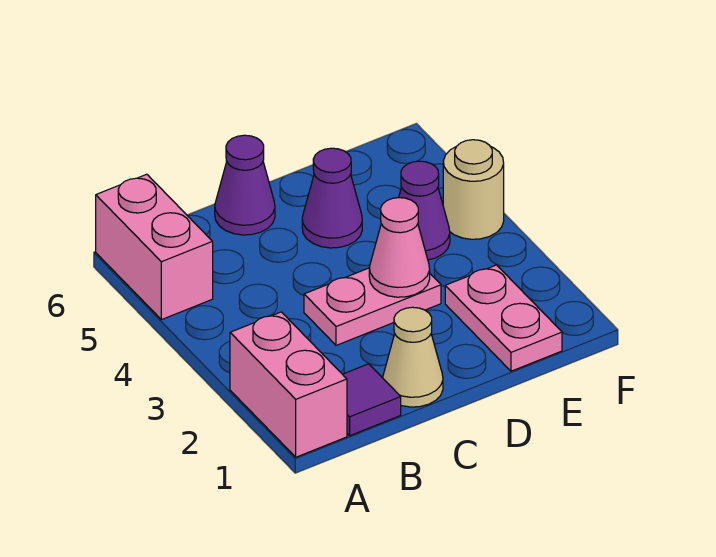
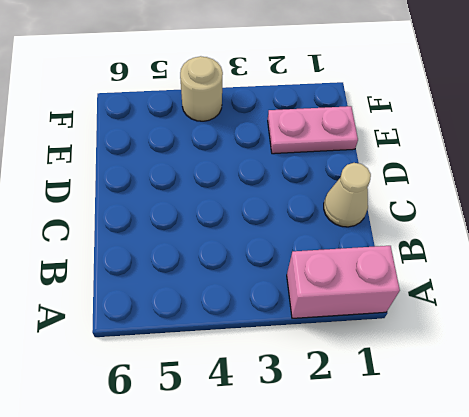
none -> pink brick A5:A6 level 1
none -> purple tile B1 level 1

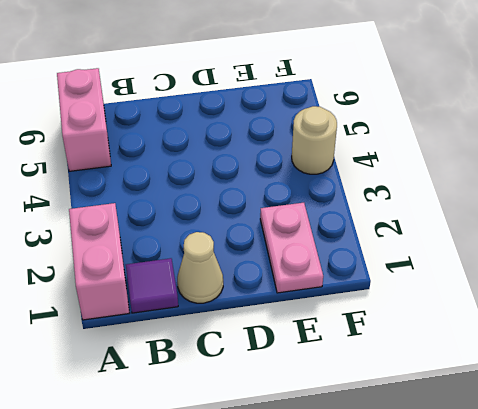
none -> pink plate C3:D3 level 1
none -> purple cone C6 level 1

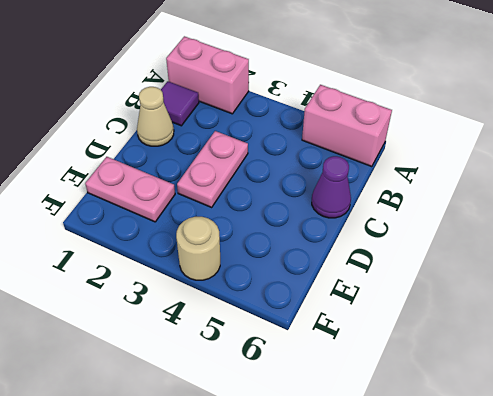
none -> purple cone D5 level 1
none -> purple cone E4 level 1

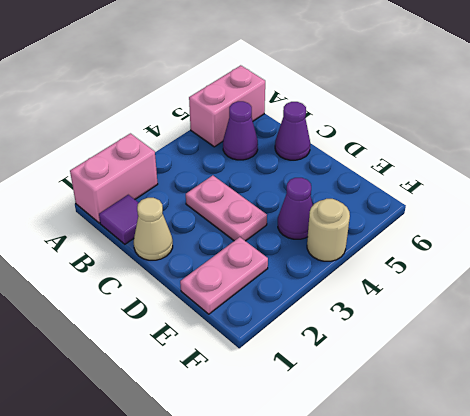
purple cone B5 level 1 -> purple cone D5 level 1
none -> pink cone D3 level 2

